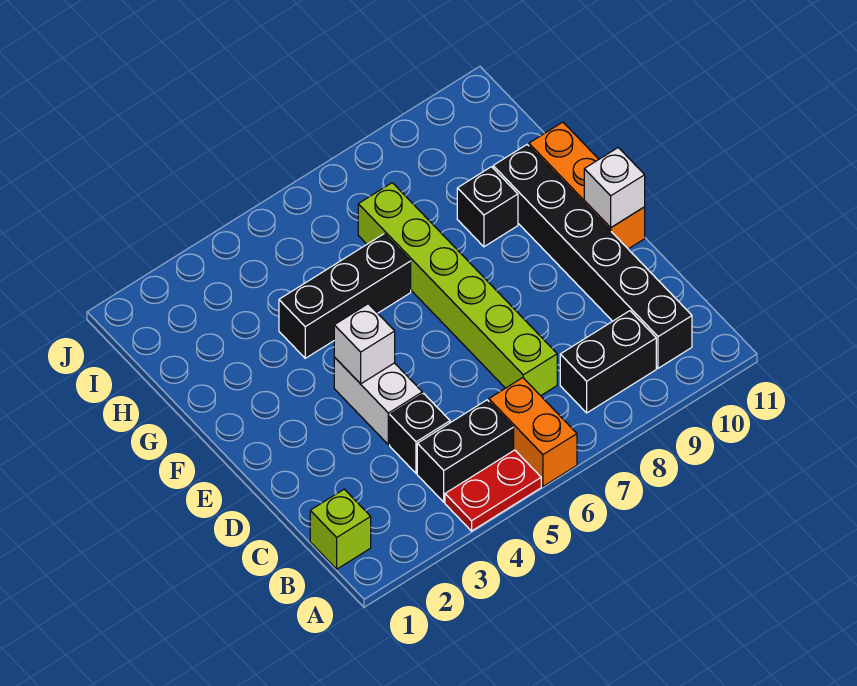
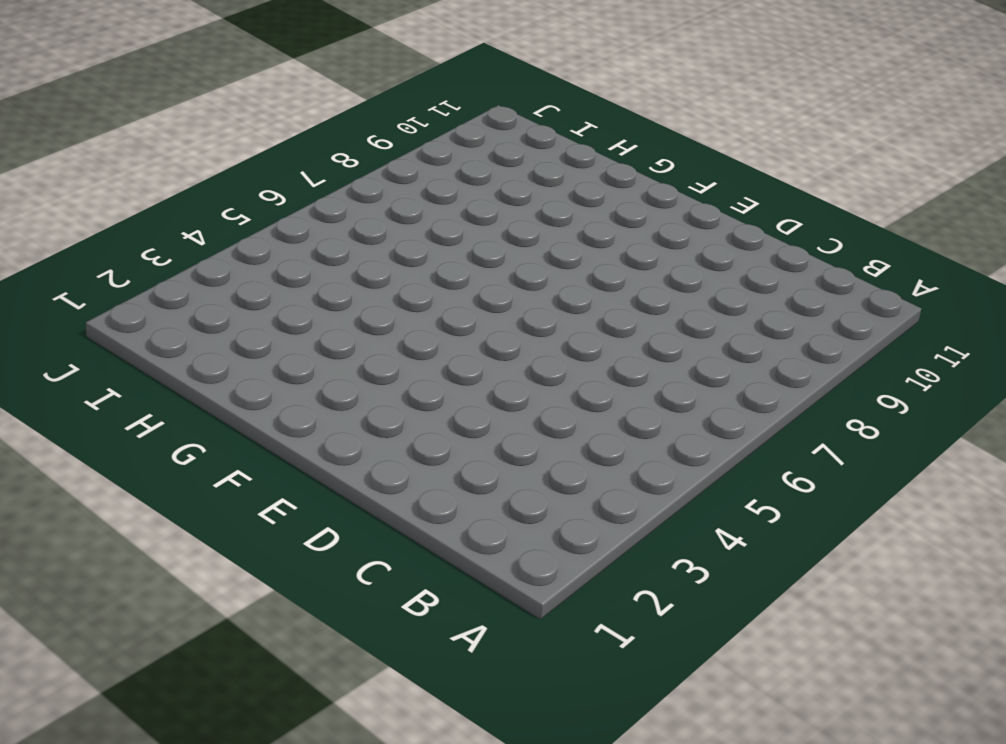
none -> red plate A4:A5 level 1
none -> orange brick A6:B6 level 1
none -> lime brick B1 level 1

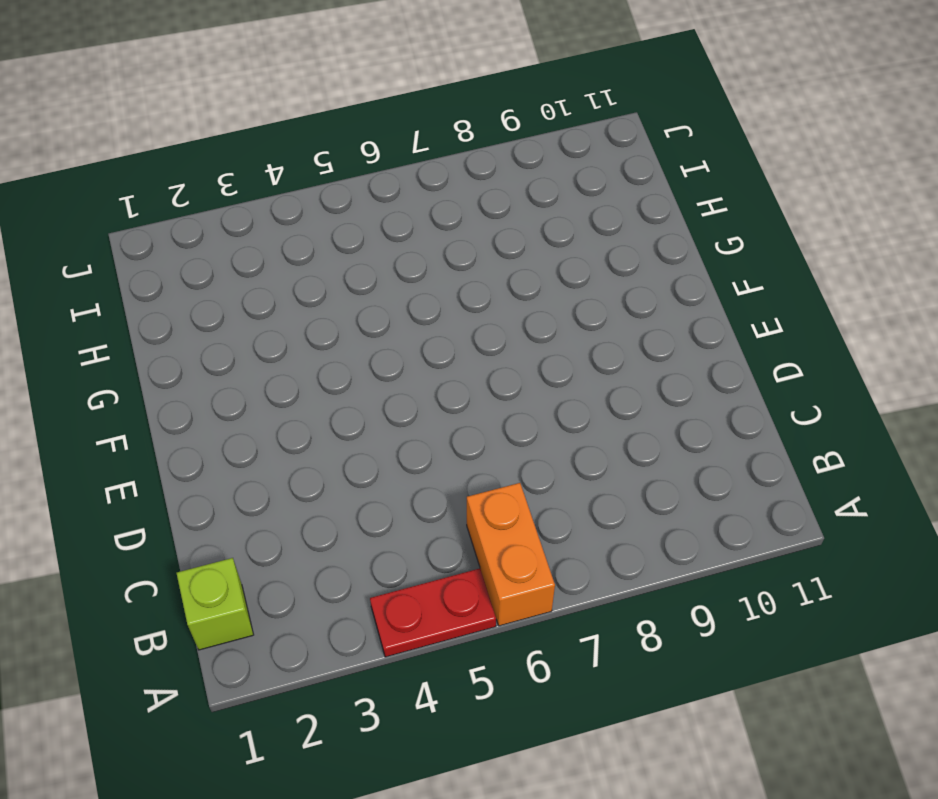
none -> black brick B4:B5 level 1
none -> black brick B8:B9 level 1
none -> black brick B10:G10 level 1

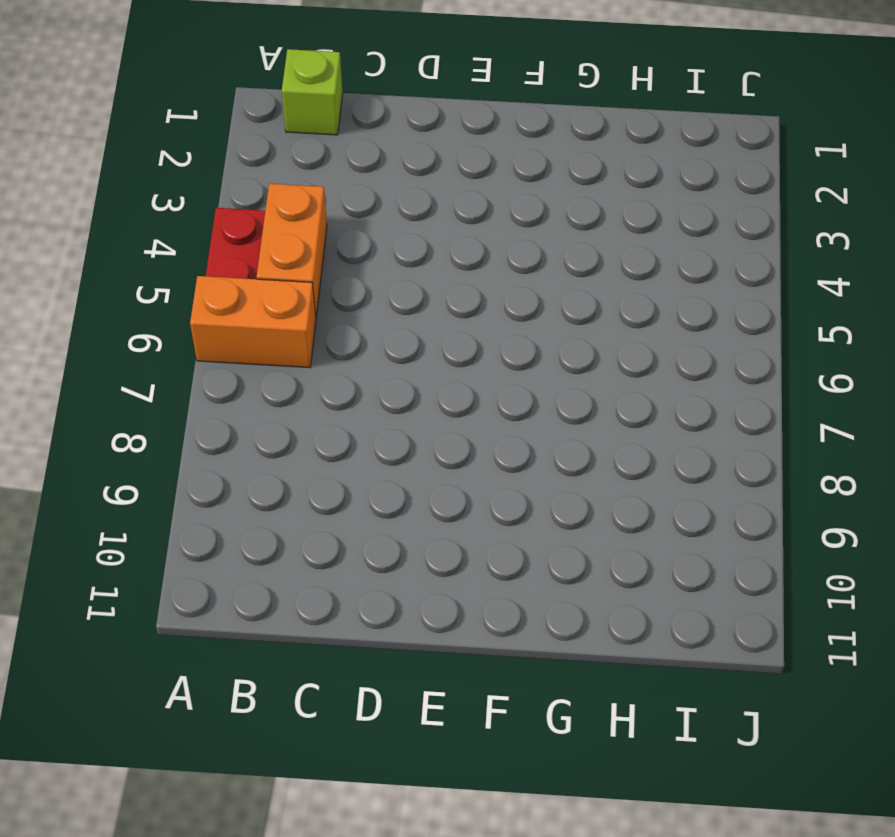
orange brick B4:B5 level 1 -> black brick B4:B5 level 1
none -> black brick B8:B9 level 1
none -> black brick B10:G10 level 1
none -> black brick C4 level 1

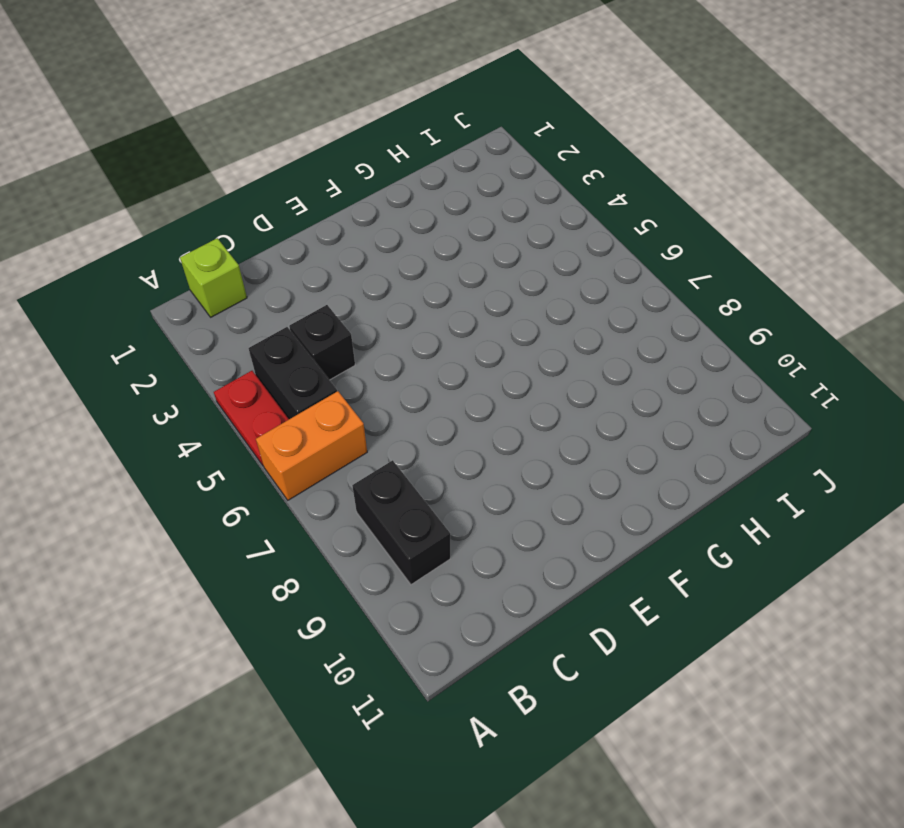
none -> black brick B10:G10 level 1
none -> lime brick C7:H7 level 1
none -> white brick D4:E4 level 1

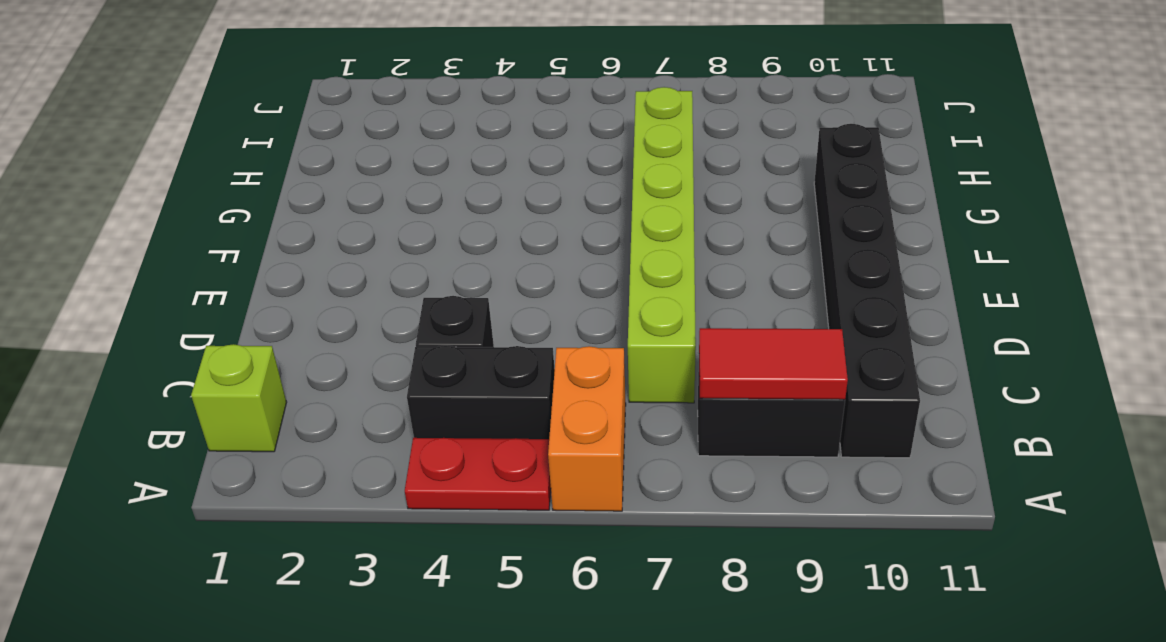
red tile B8:B9 level 2 -> none
none -> white brick D4:E4 level 1
none -> orange brick E11:G11 level 1
none -> black brick G4:G6 level 1

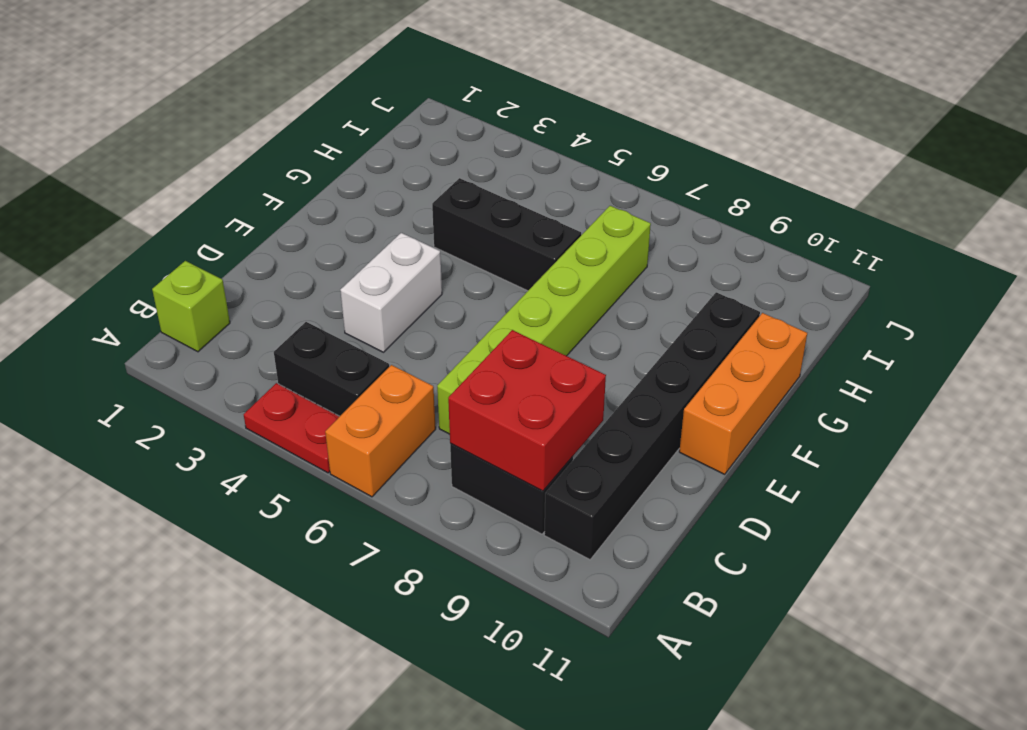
red brick B8:C9 level 2 -> none
none -> black brick C4 level 1
none -> black brick G9 level 1
none -> white brick E4 level 2

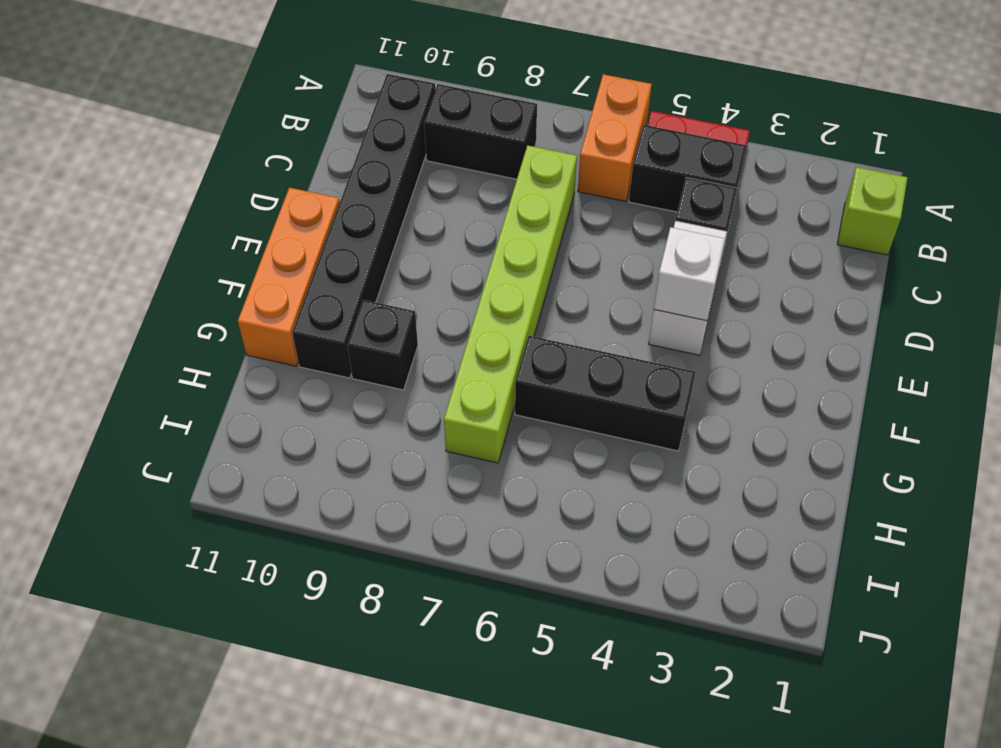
none -> white brick E11 level 2

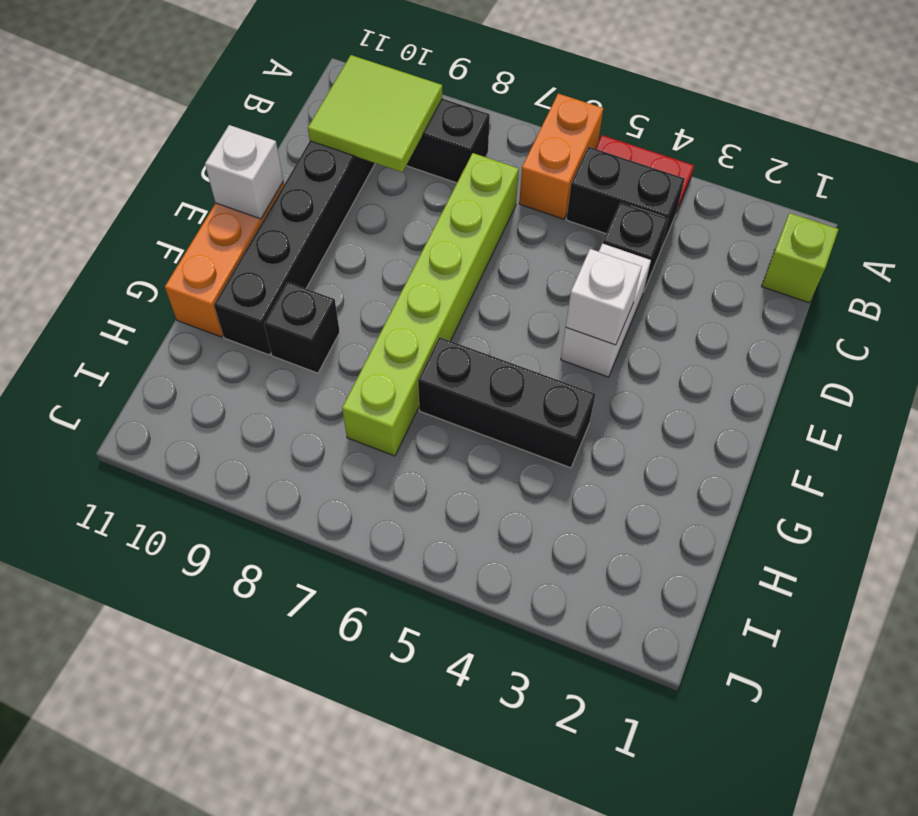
lime tile B9:C10 level 2 -> none

